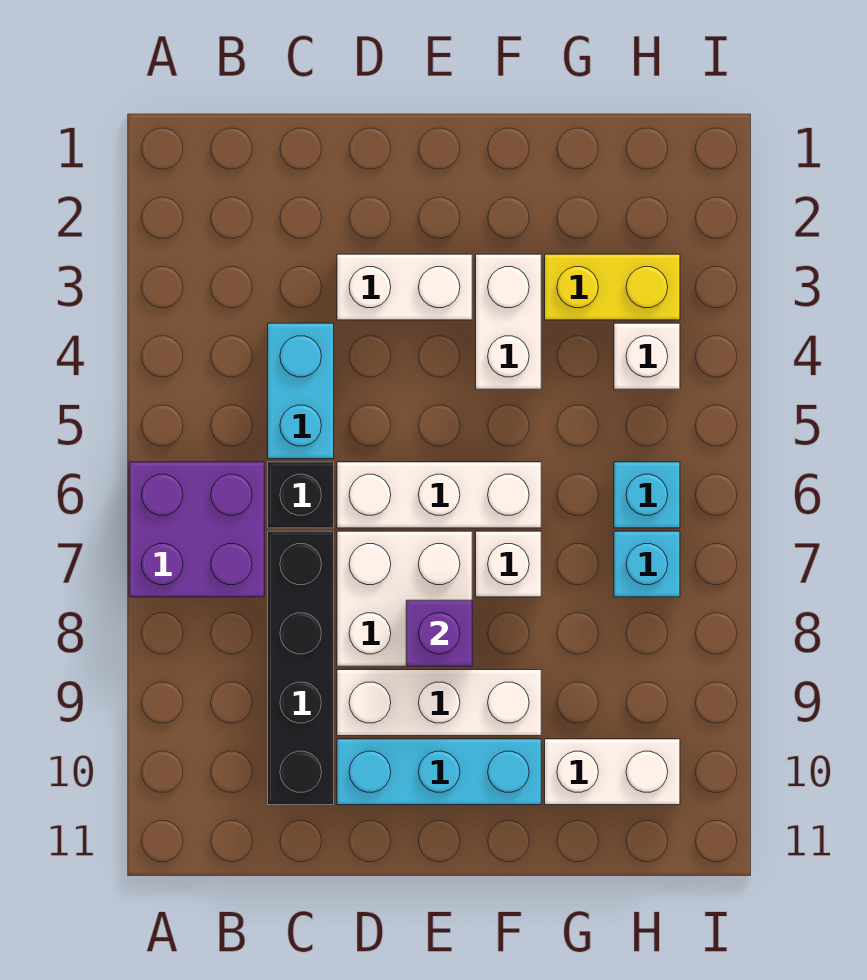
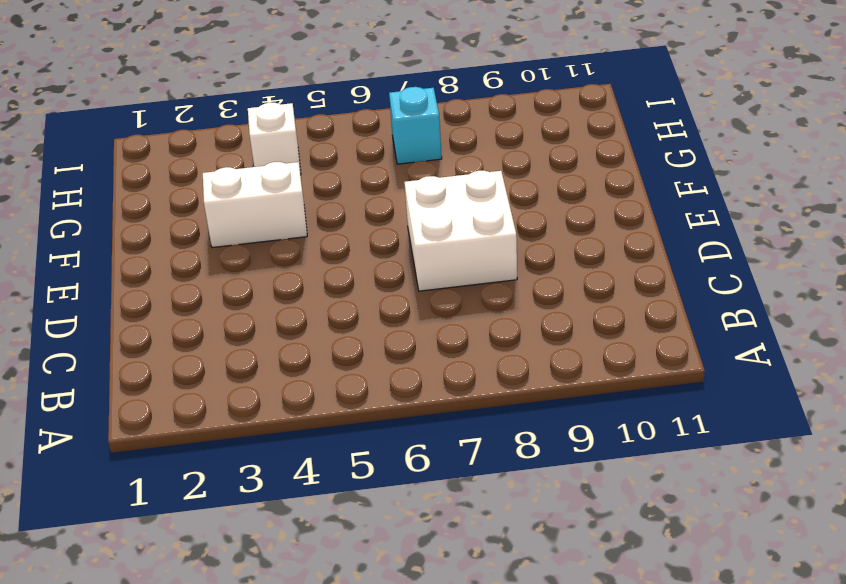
none -> purple brick A6:B7 level 1
none -> cyan brick C4:C5 level 1
none -> black brick C6 level 1

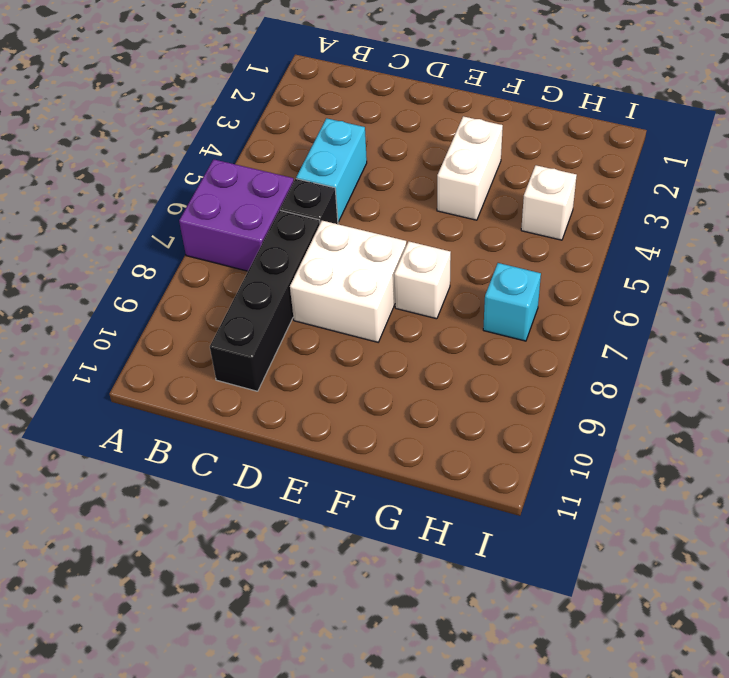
none -> white brick D3:E3 level 1
none -> white brick D6:F6 level 1
none -> white brick D9:F9 level 1

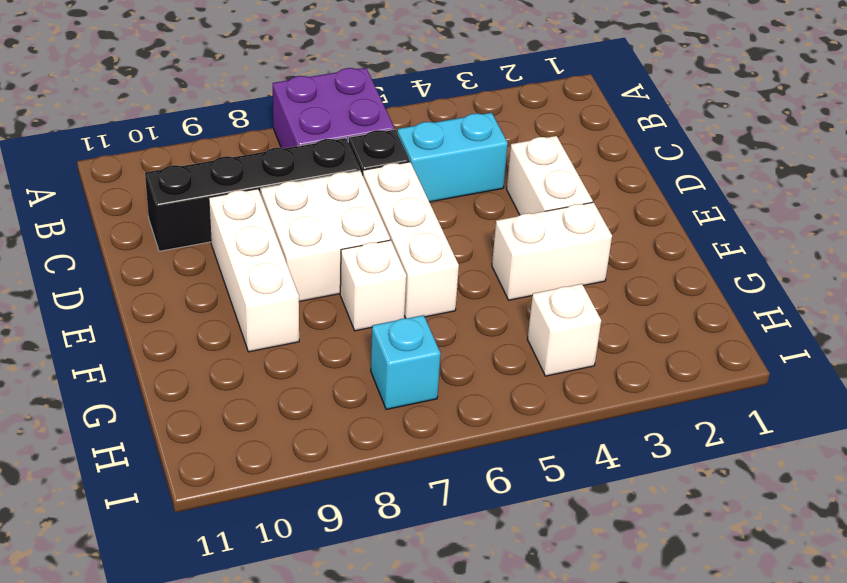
none -> cyan brick D10:F10 level 1
none -> yellow brick G3:H3 level 1
none -> white brick G10:H10 level 1

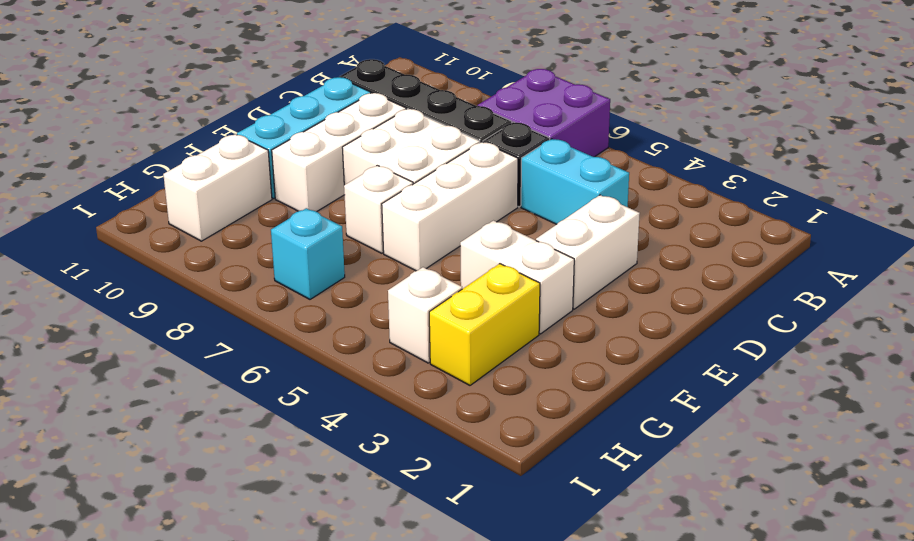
none -> cyan brick H6 level 1
none -> purple brick E8 level 2

